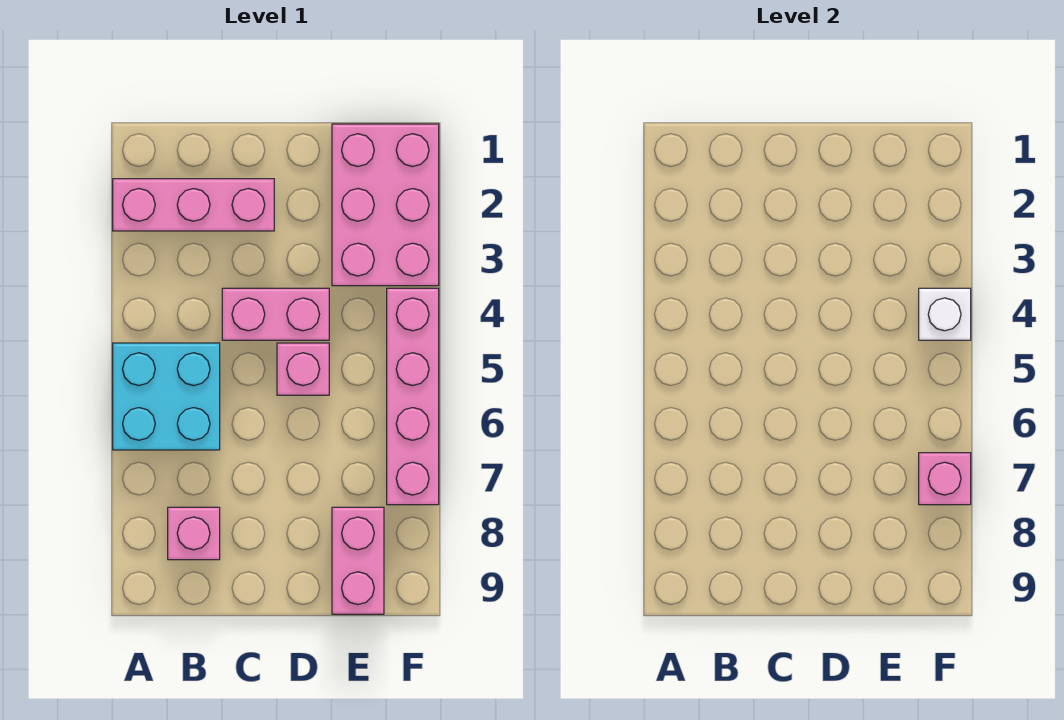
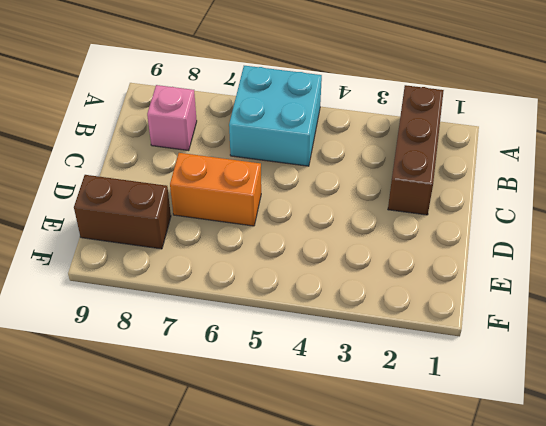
brown brick A2:C2 level 1 -> pink brick A2:C2 level 1
orange brick D6:D7 level 1 -> none
brown brick E8:E9 level 1 -> pink brick E8:E9 level 1
none -> pink brick C4:D4 level 1
none -> pink brick D5 level 1

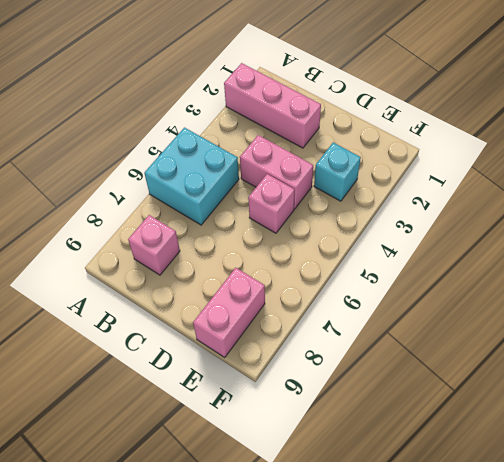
cyan brick E3 level 1 -> pink brick E1:F3 level 1
none -> pink brick F4:F7 level 1
none -> white brick F4 level 2

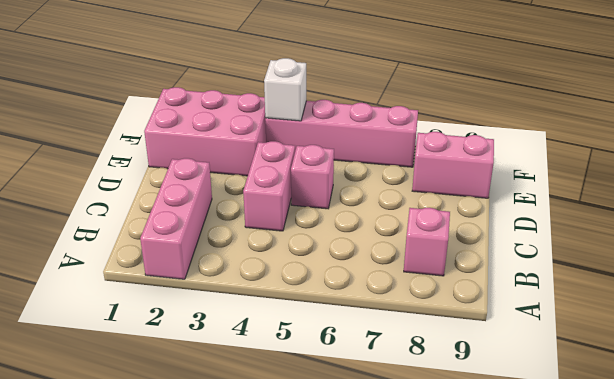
none -> cyan brick A5:B6 level 1
none -> pink brick F7 level 2

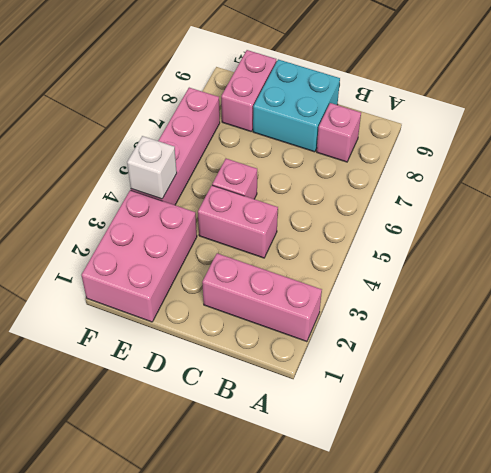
cyan brick C8:D9 level 1 -> cyan brick A5:B6 level 1
none -> pink brick F7 level 2

